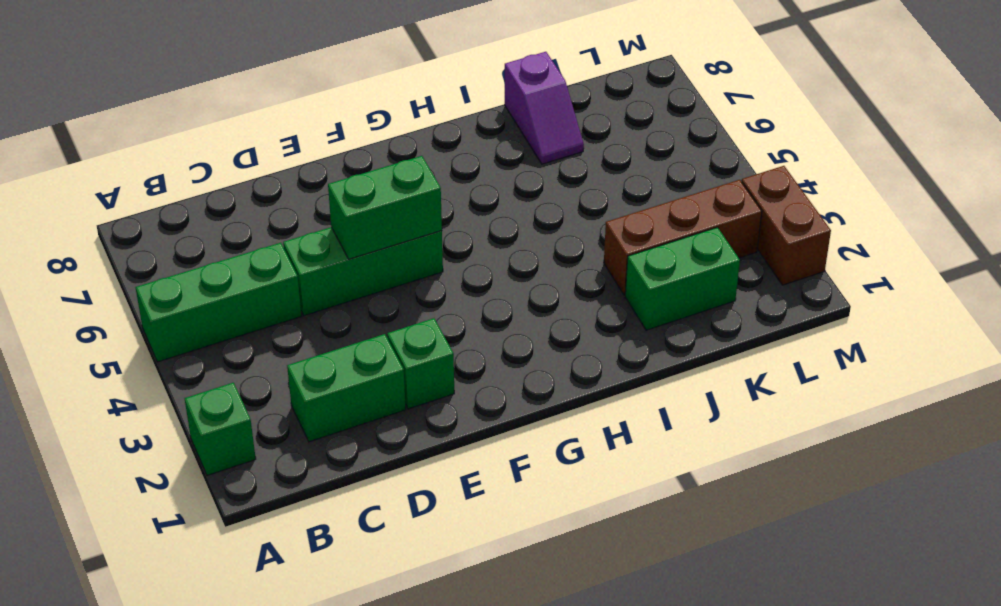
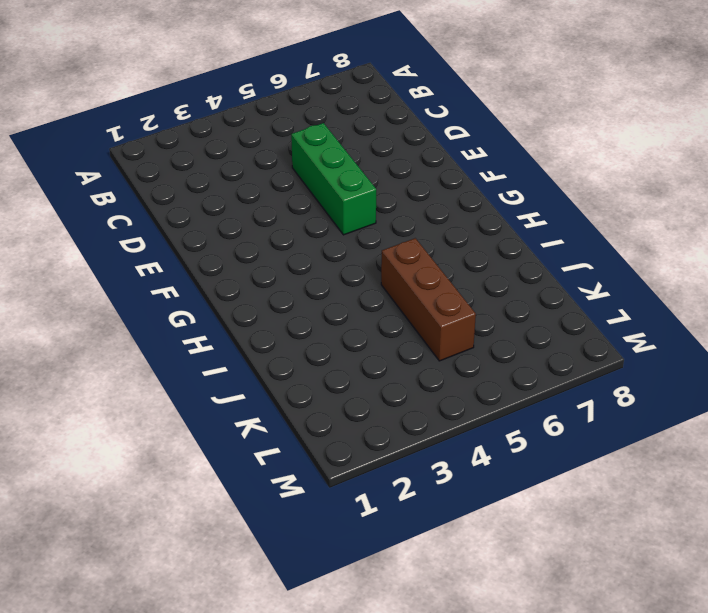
brown brick I5:K5 level 1 -> brown brick J3:L3 level 1
none -> green brick A2 level 1
none -> green brick A5:C5 level 1

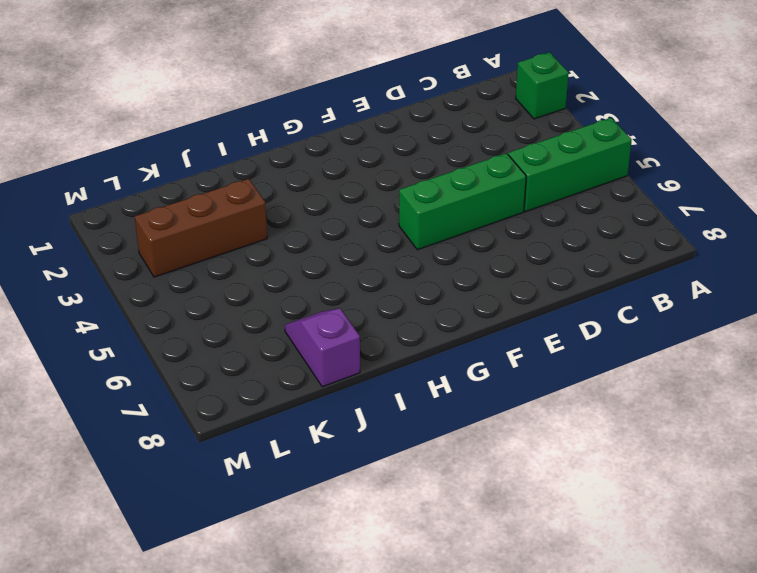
none -> green brick C2:D2 level 1
none -> green brick E2 level 1

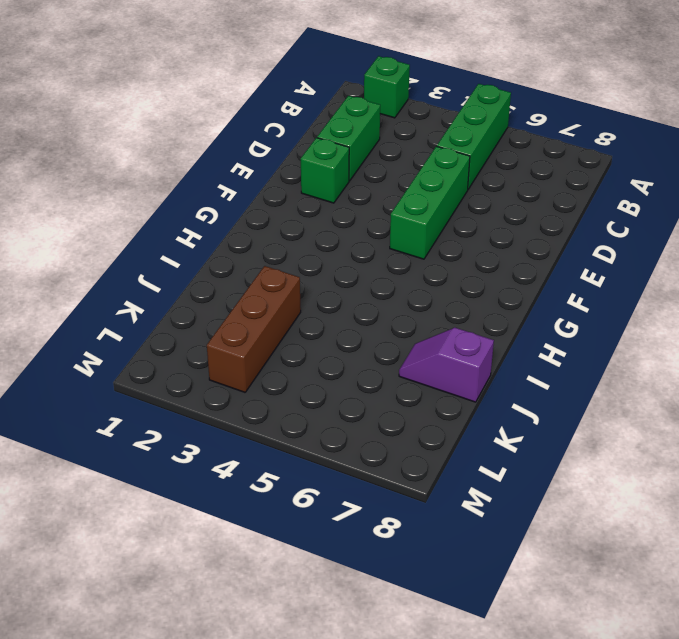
none -> green brick J2:K2 level 1
none -> brown brick M2:M3 level 1

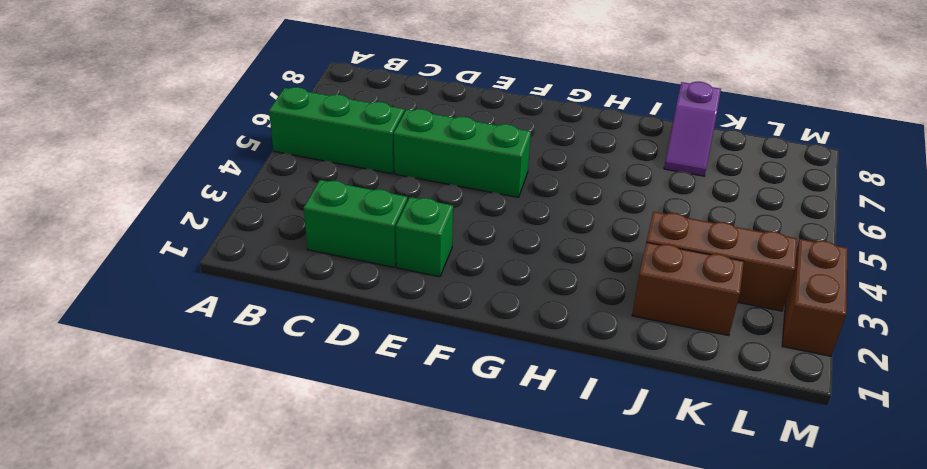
brown brick J2:K2 level 1 -> green brick J2:K2 level 1
none -> green brick A2 level 1
none -> green brick E5:F5 level 2

